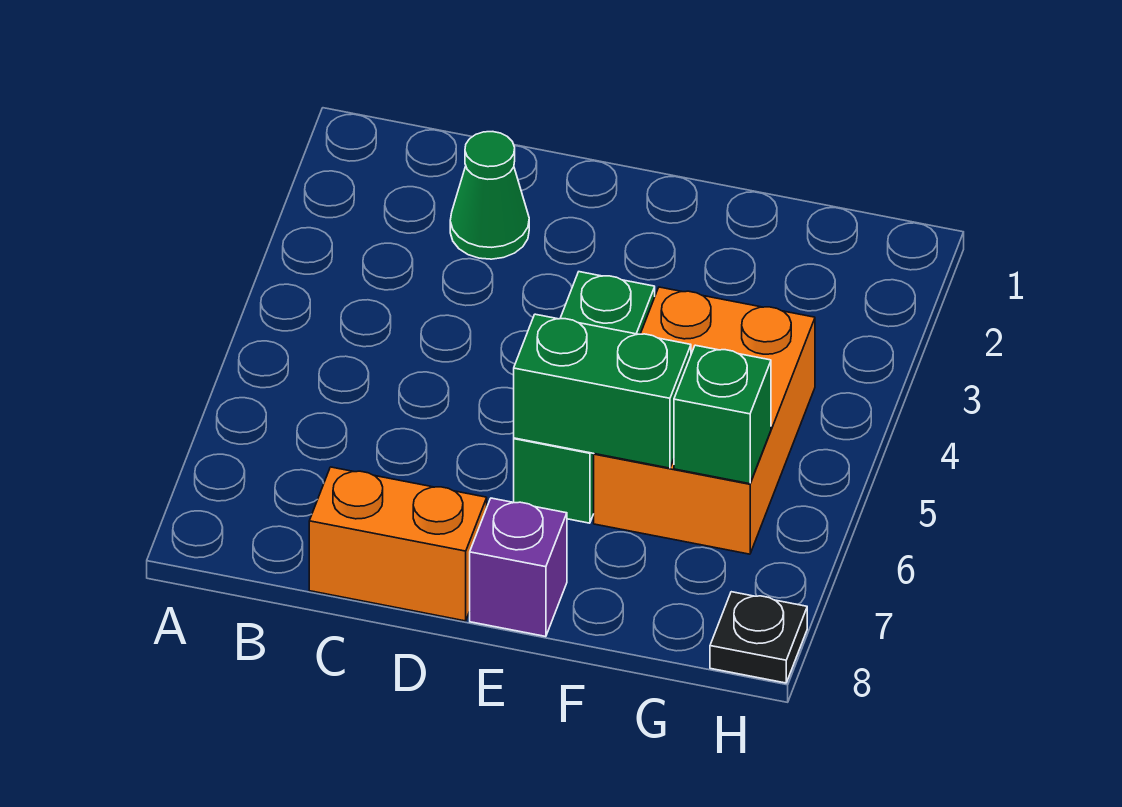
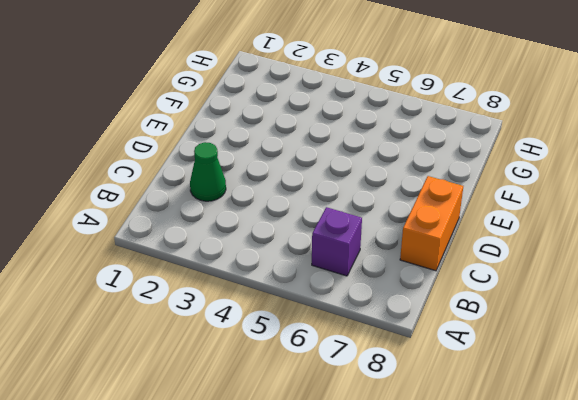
purple brick B6 level 1 -> purple brick E8 level 1
none -> green brick E4:E6 level 1
none -> orange brick F4:G6 level 1

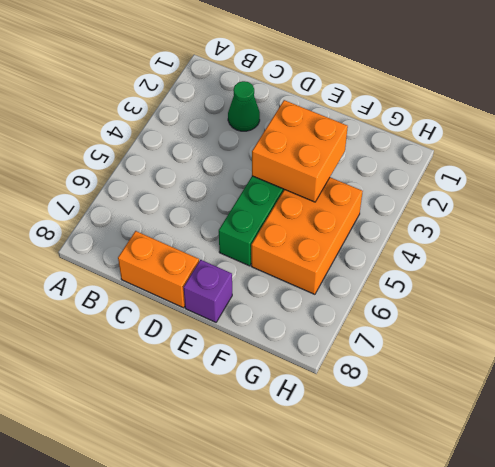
orange brick E3:F4 level 2 -> none
none -> black plate H8 level 1
none -> green brick E6:F6 level 2

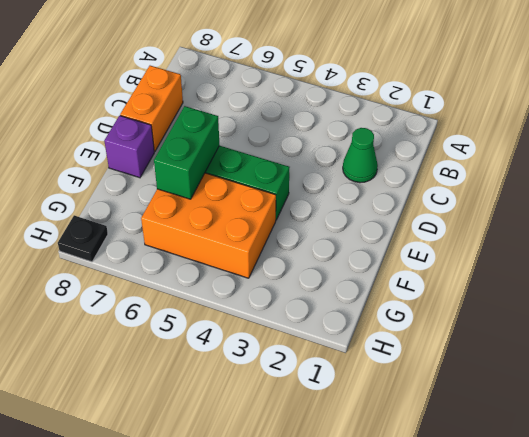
none -> green brick G6 level 2

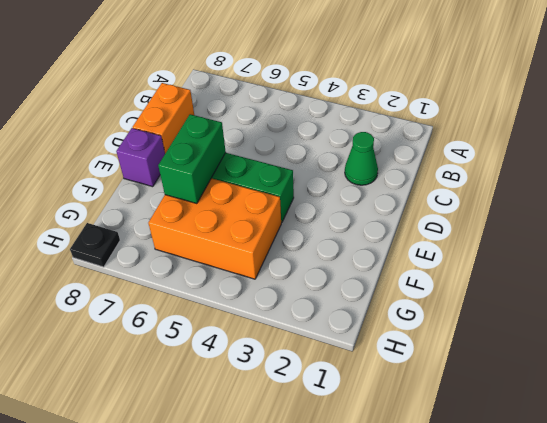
none -> green brick G6 level 2

